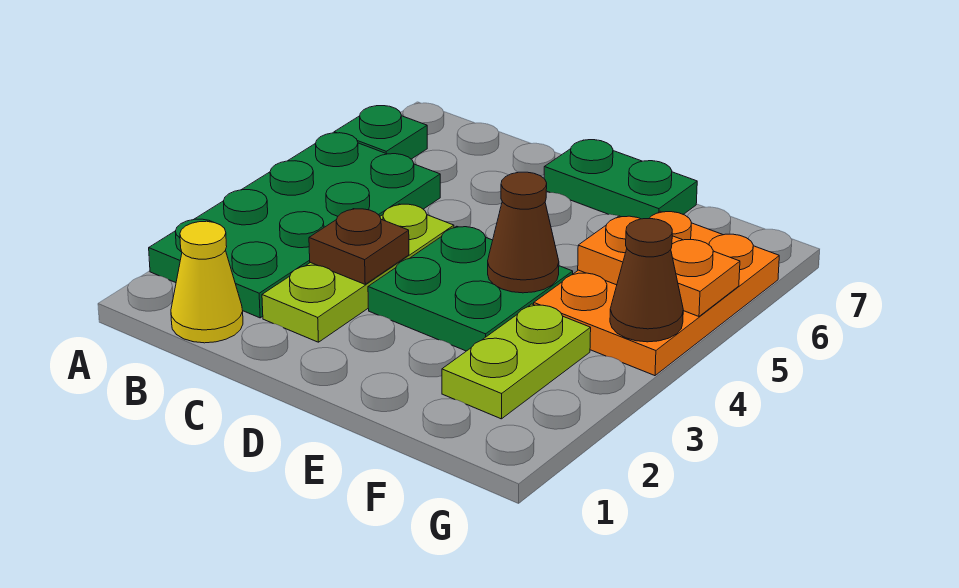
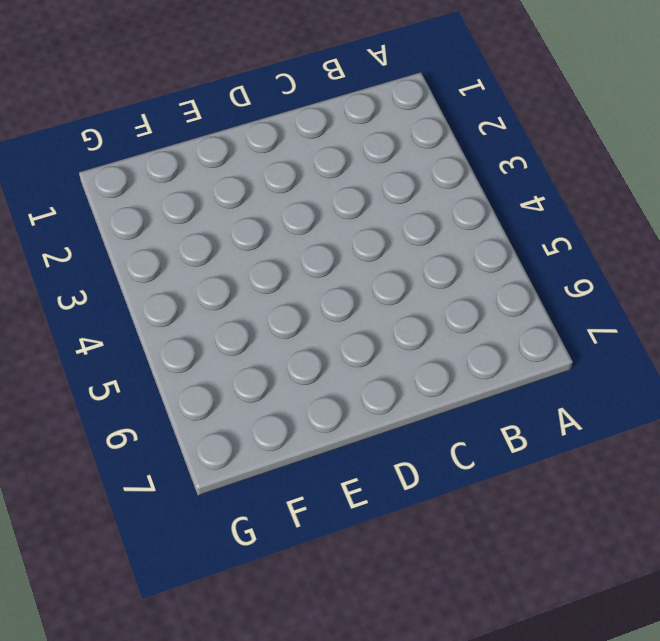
none -> green plate A2:B5 level 1
none -> green plate A6 level 1
none -> yellow cone B1 level 1

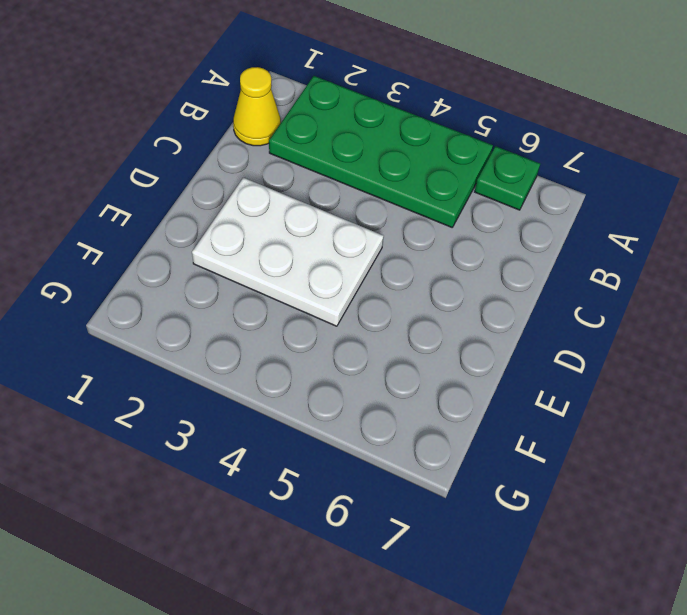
white plate D2:E4 level 1 -> green plate D3:E4 level 1
none -> lime plate C2:C4 level 1
none -> green plate D7:E7 level 1
none -> lime plate F2:F3 level 1

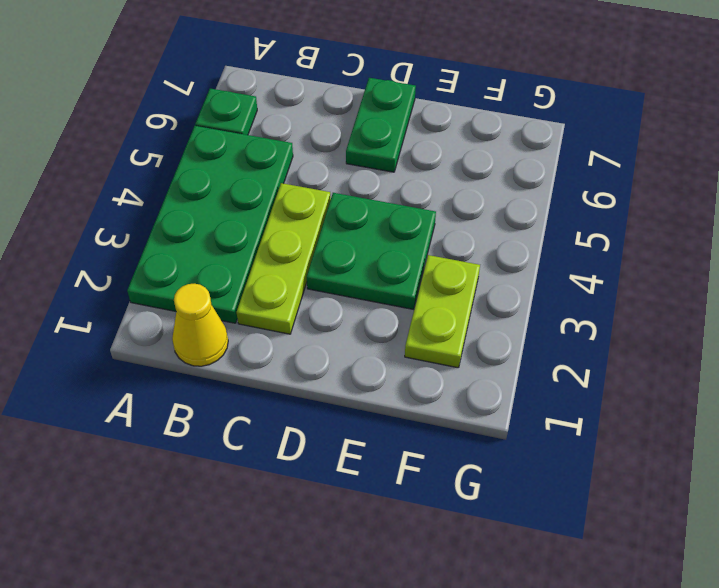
green plate D6:D7 level 1 -> green plate D7:E7 level 1
none -> orange plate F4:G6 level 1
none -> brown plate C3 level 2
none -> brown cone E4 level 2

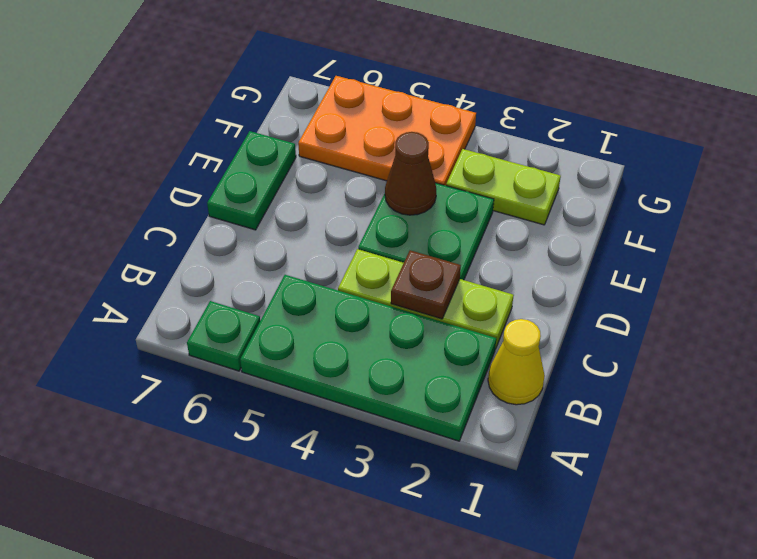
none -> orange plate F5:G5 level 2
none -> brown cone G4 level 2

